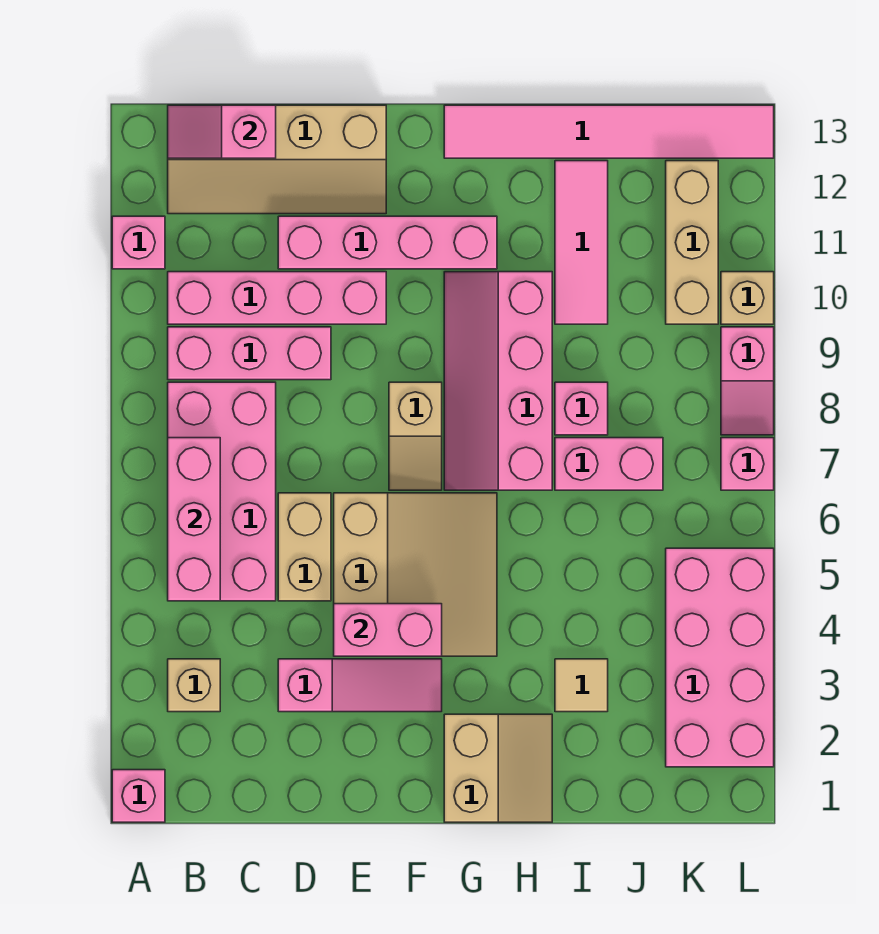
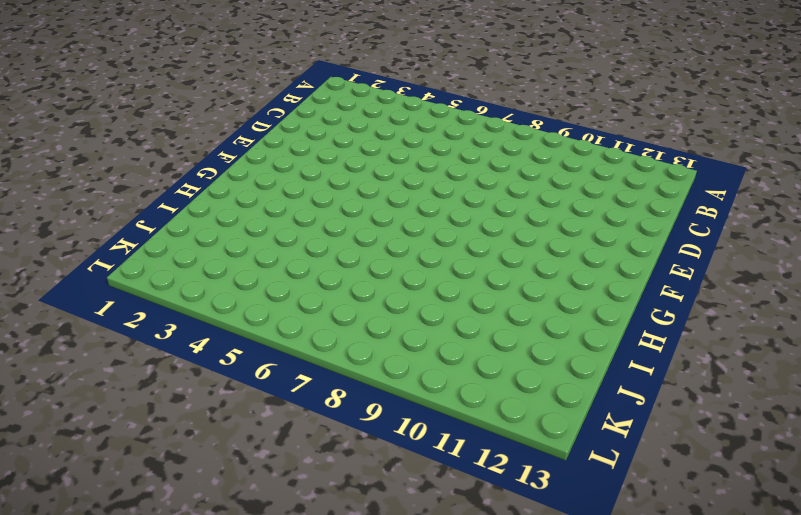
none -> pink brick A1 level 1
none -> pink brick A11 level 1
none -> tan brick B3 level 1

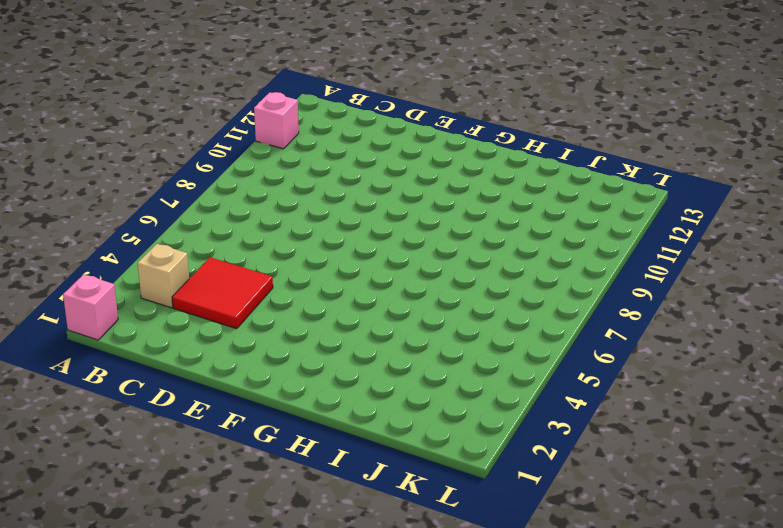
red tile C3:D4 level 1 -> pink slope D3:F3 level 1 top D
none -> pink brick B5:C8 level 1
none -> pink brick B9:D9 level 1
none -> pink brick B10:E10 level 1

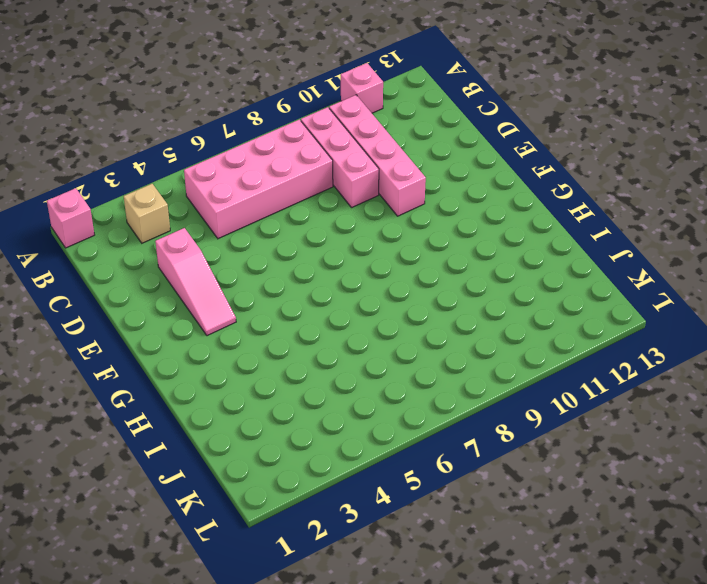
none -> tan slope B12:E13 level 1 top 13
none -> tan brick D5:D6 level 1
none -> pink brick D11:G11 level 1

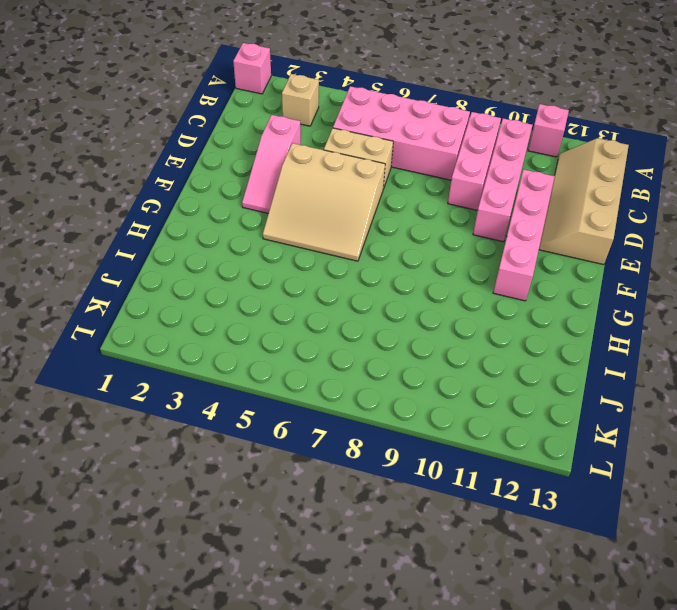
none -> tan slope F7:F8 level 1 top 8
none -> tan slope G1:H2 level 1 top G
none -> pink slope G7:H10 level 1 top H

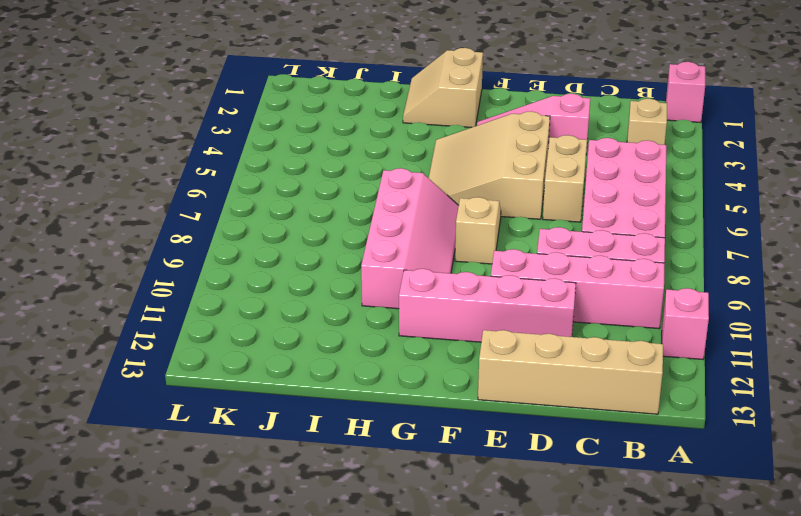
none -> pink tile G13:L13 level 1
none -> tan tile I3 level 1
none -> pink brick I7:J7 level 1

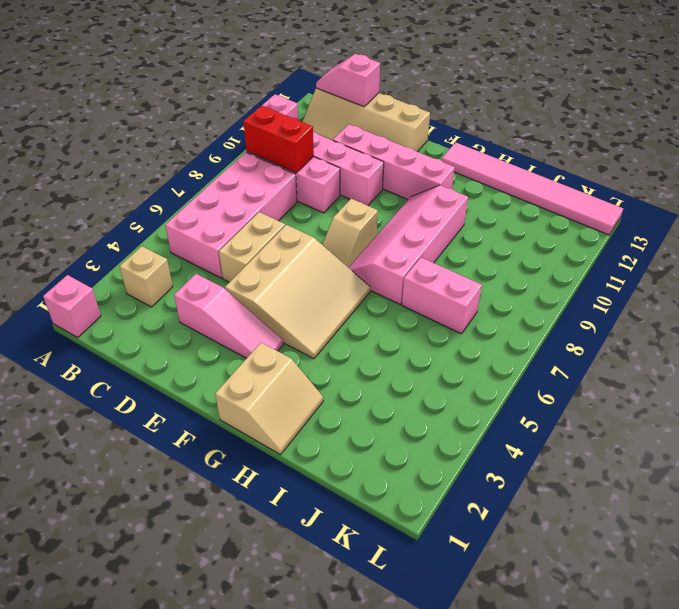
red brick B9:C9 level 2 -> none
none -> tan tile I3 level 1
none -> pink brick I8 level 1
none -> pink tile I10:I12 level 1

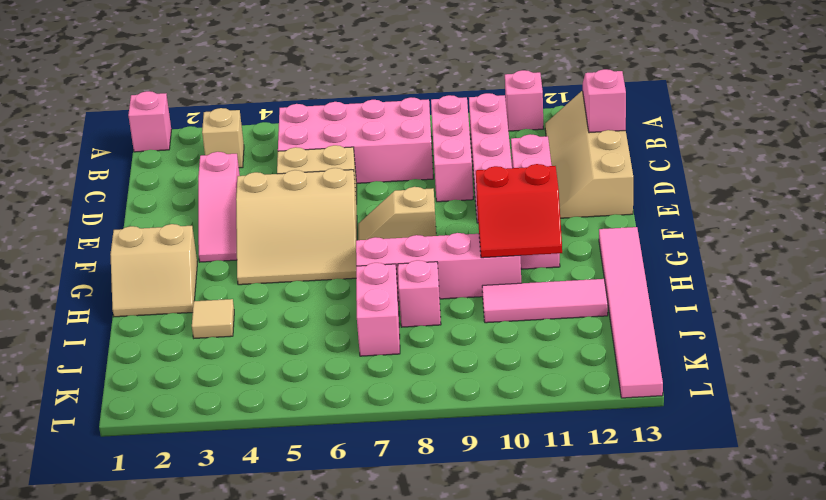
red slope G10:H11 level 2 top G -> none
none -> pink brick K2:L5 level 1
none -> tan brick K10:K12 level 1
none -> pink brick L7 level 1

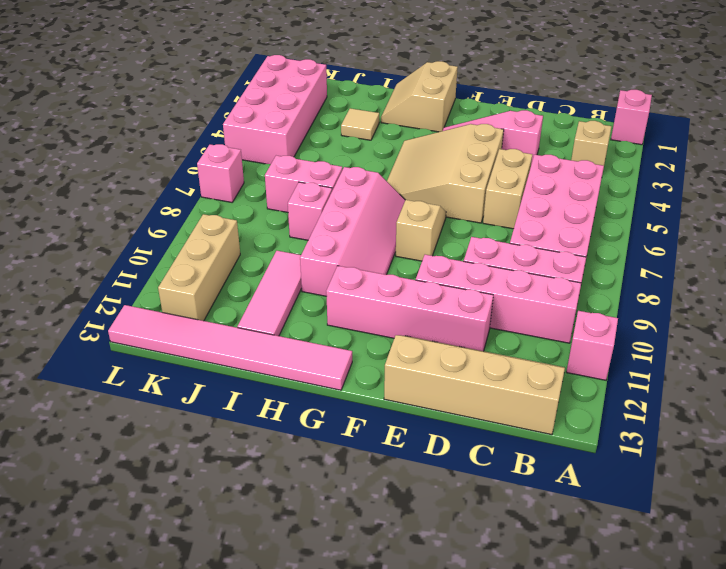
none -> pink slope L8:L9 level 1 top 9
none -> tan brick L10 level 1
none -> pink brick B5:B7 level 2

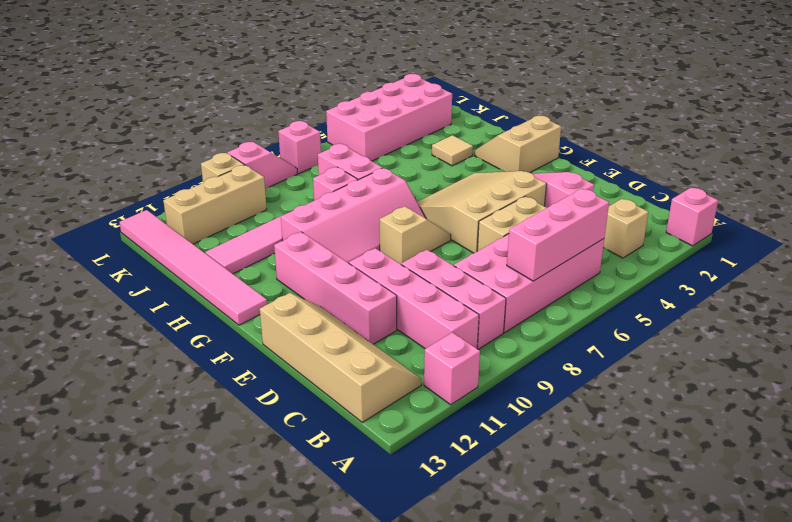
none -> pink slope B13:C13 level 2 top C
none -> pink brick E4:F4 level 2

